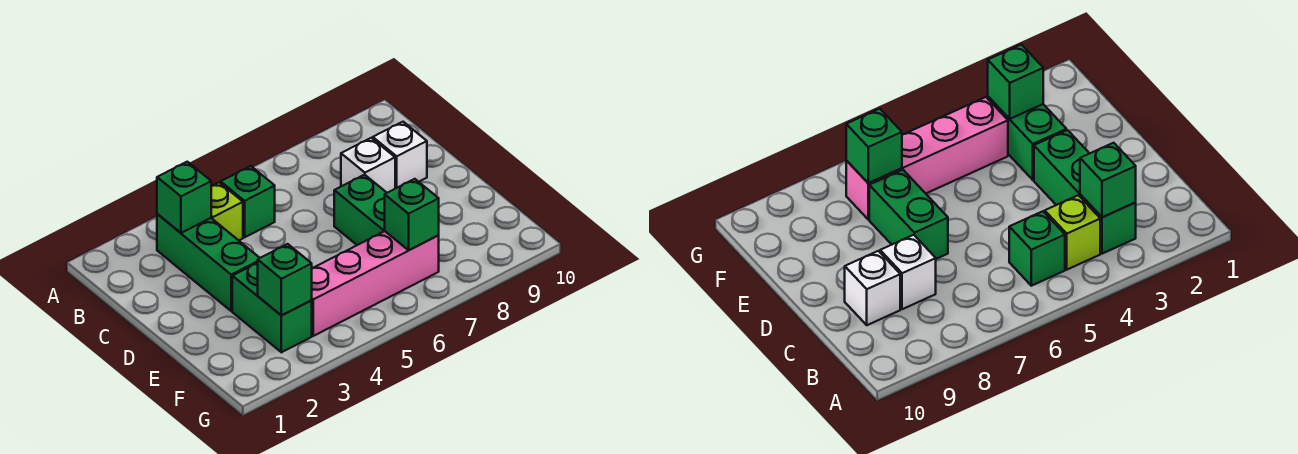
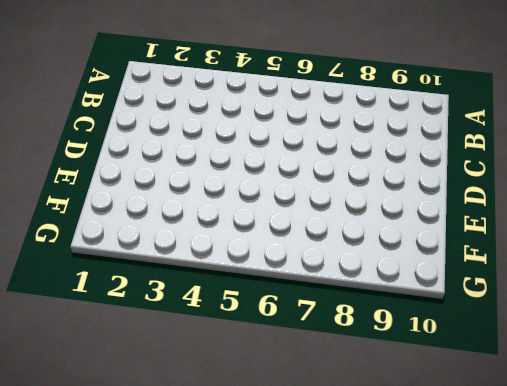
none -> green brick B3:D3 level 1
none -> lime brick B4 level 1

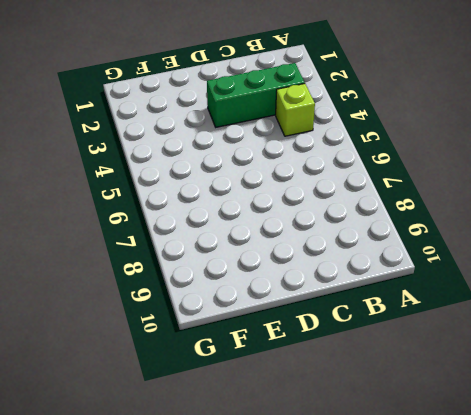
none -> green brick B5 level 1
none -> white brick C8 level 1

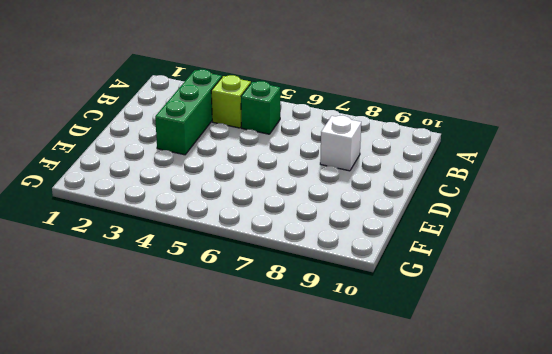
none -> white brick C9 level 1
none -> green brick D7:E7 level 1

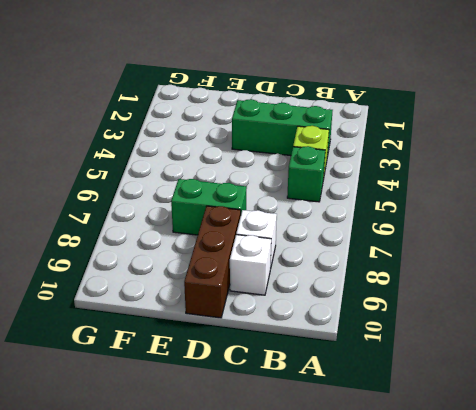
brown brick D8:D10 level 1 -> none
none -> green brick E3:F3 level 1
none -> pink brick F4:F7 level 1

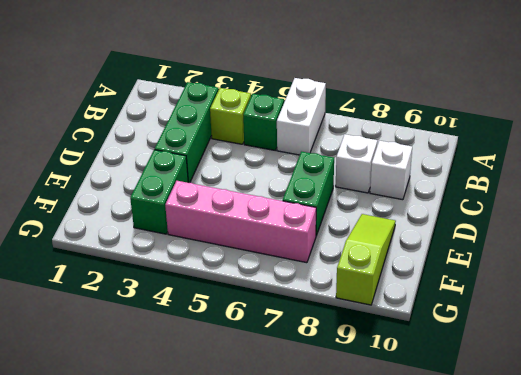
white brick A6:B6 level 1 -> none
lime slope E9:G9 level 1 top G -> none
none -> green brick B3 level 2
none -> green brick F3 level 2

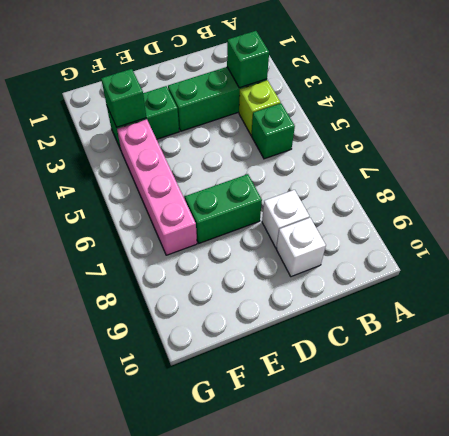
none -> green brick F7 level 2

